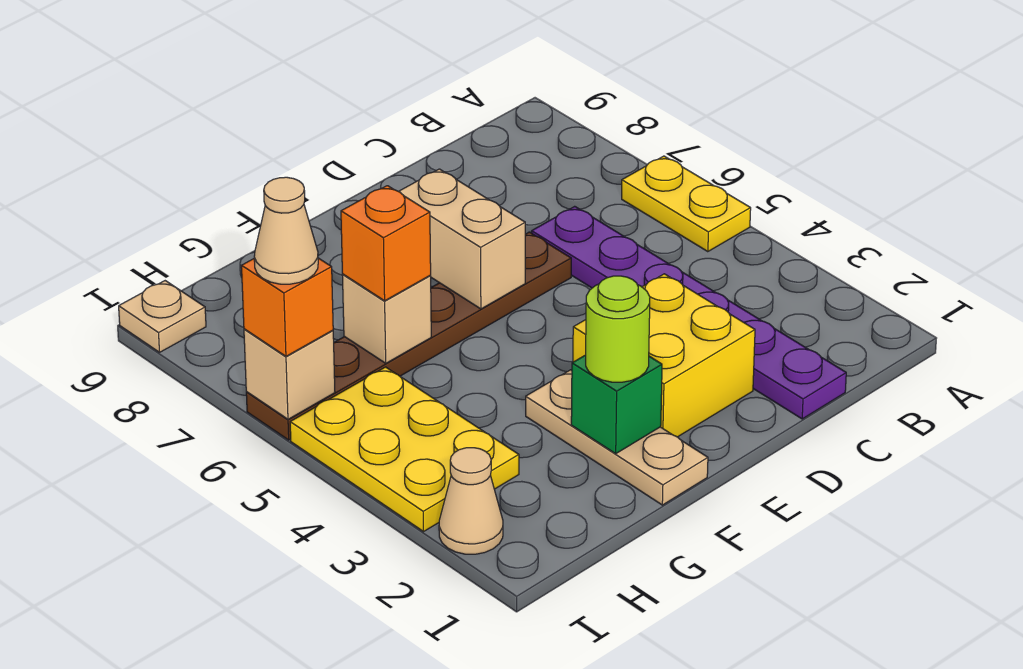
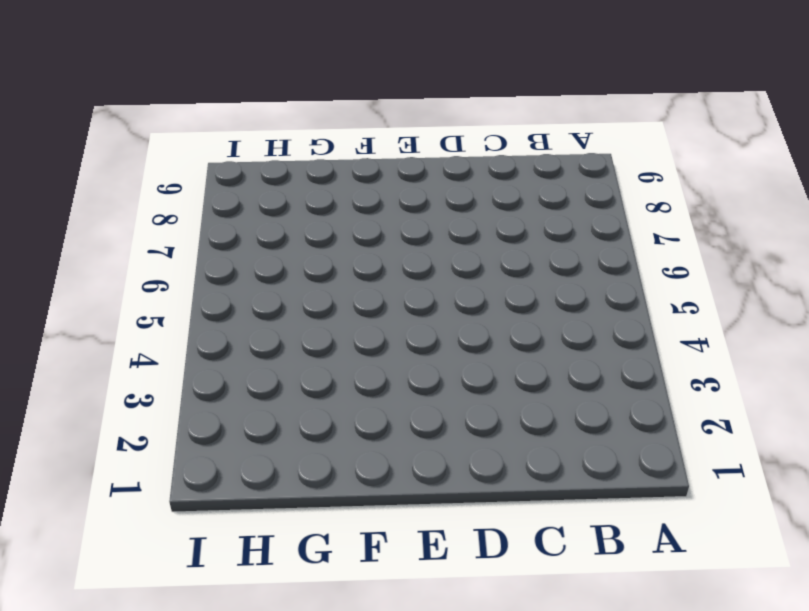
none -> yellow plate A5:A6 level 1
none -> purple plate C1:C6 level 1
none -> yellow brick D2:E3 level 1

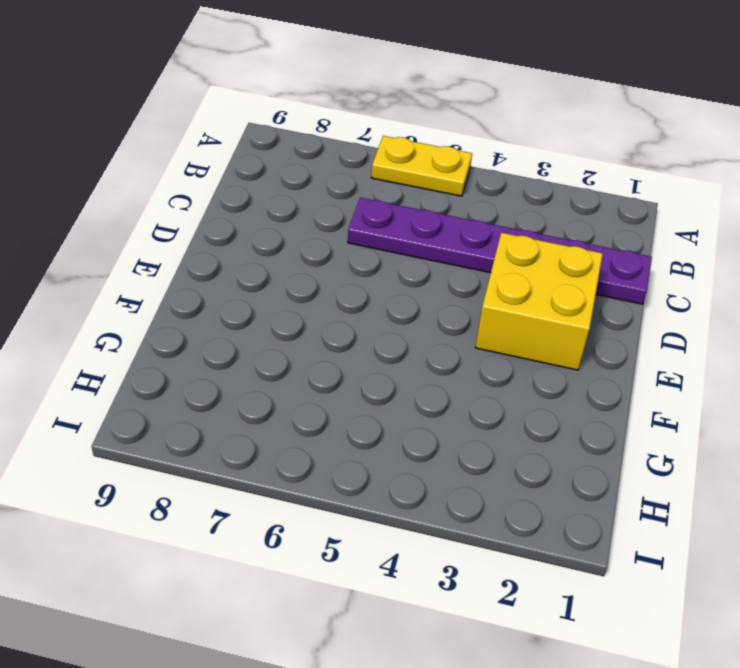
none -> brown plate D6:I6 level 1
none -> tan plate F1:F3 level 1
none -> yellow plate H3:I5 level 1

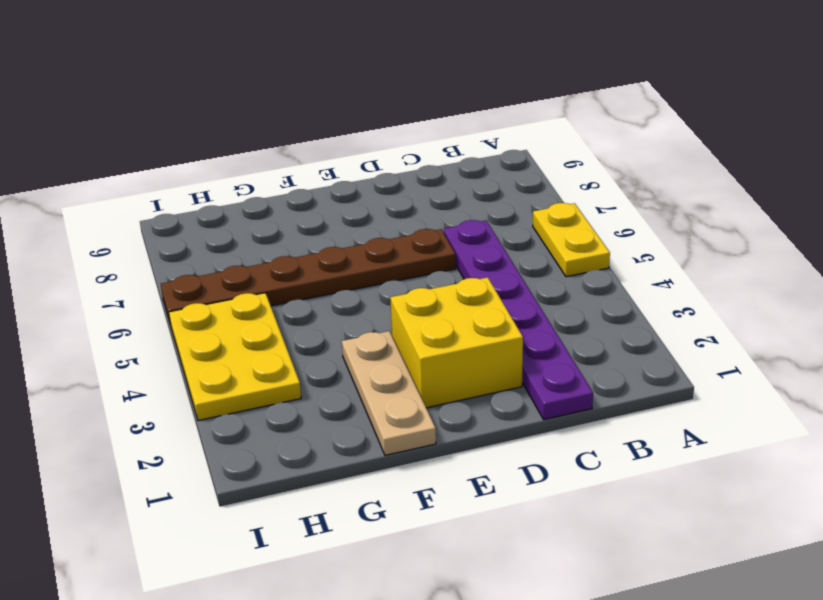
none -> tan cone I2 level 1
none -> tan plate I9 level 1
none -> tan brick E6:E7 level 2

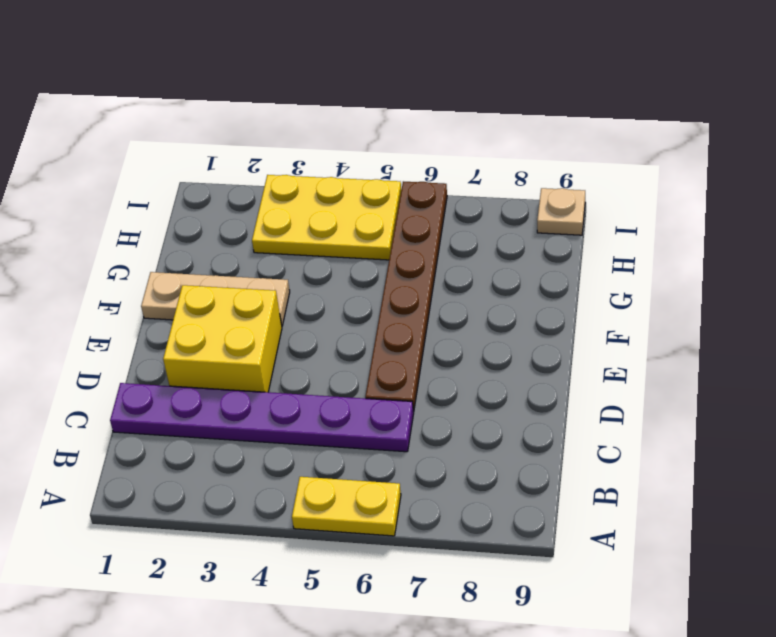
none -> tan cone I2 level 1
none -> tan brick E6:E7 level 2
none -> green brick F2 level 2

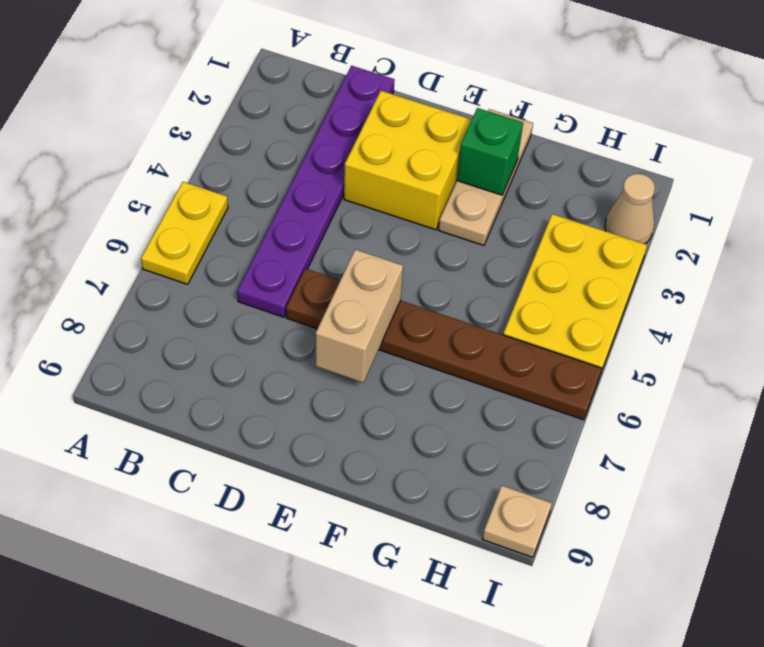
none -> tan brick G6 level 2
none -> tan brick I6 level 2
none -> lime round brick F2 level 3

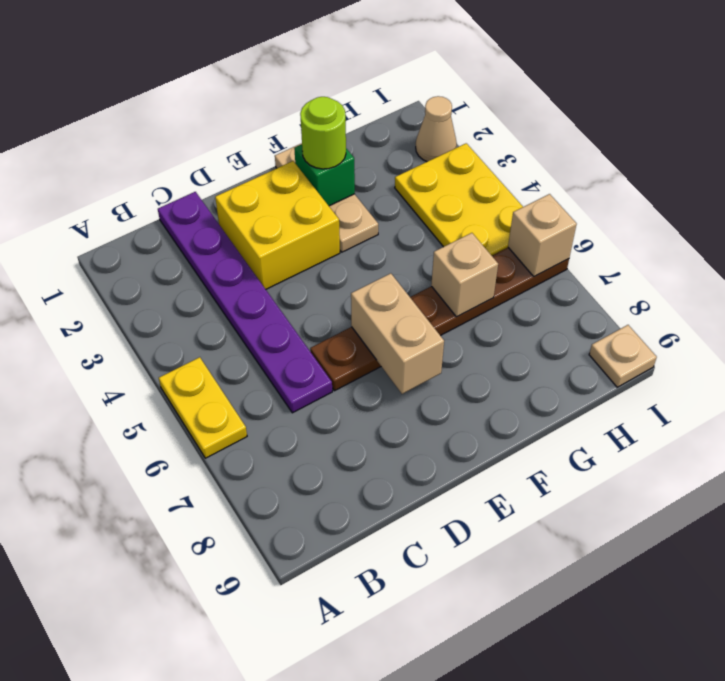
none -> orange brick G6 level 3
none -> orange brick I6 level 3
none -> tan cone I6 level 4

